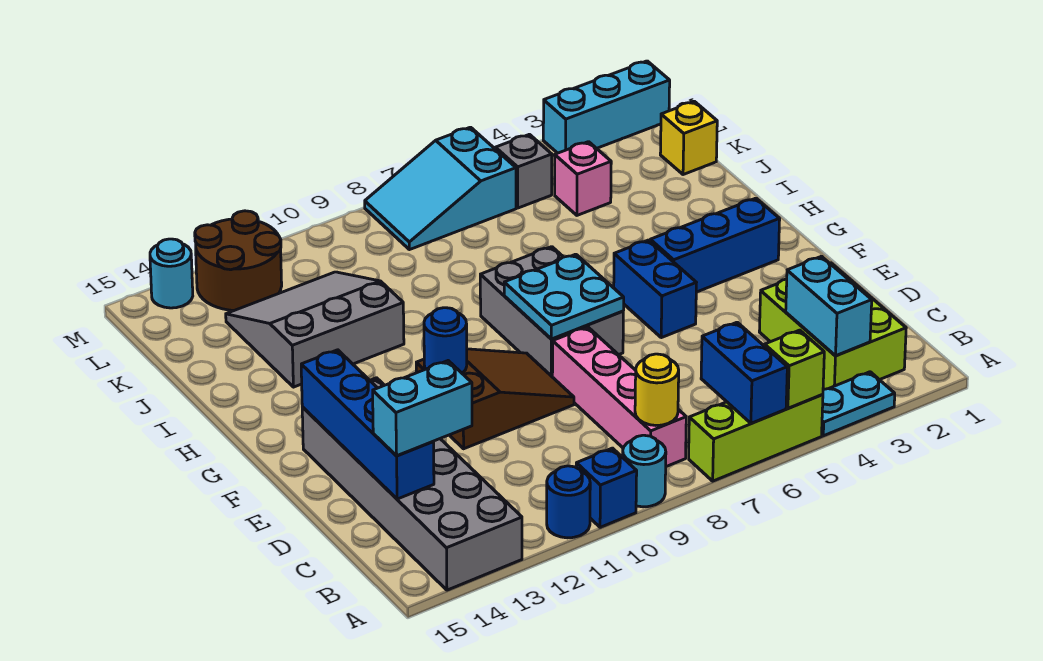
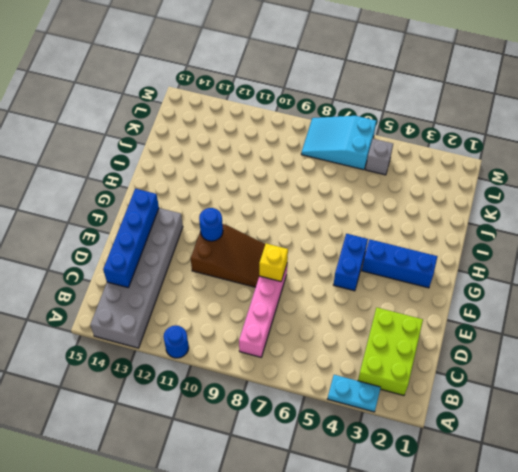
yellow brick E8 level 2 -> yellow brick K1 level 1
none -> lime brick A5:A7 level 1
none -> cyan round brick A9 level 1
none -> blue brick A10 level 1

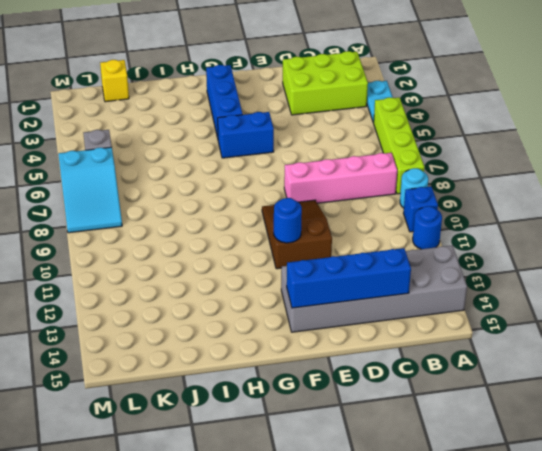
lime brick A5:A8 level 1 -> lime brick A5:A7 level 1
none -> grey brick F7:H8 level 1
none -> grey slope I11:K13 level 1 top I
none -> pink brick K4 level 1

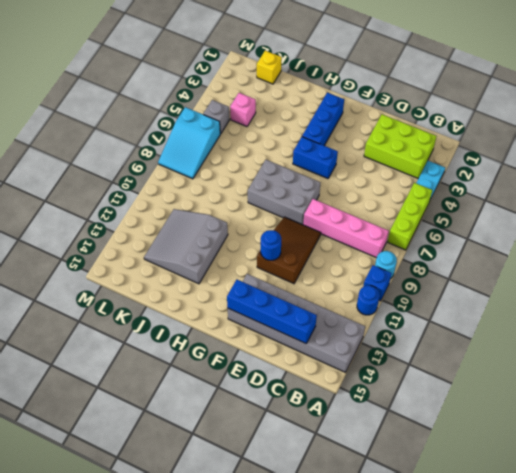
none -> brown round brick L12:M13 level 1
none -> cyan brick M1:M3 level 1
none -> cyan round brick M14 level 1

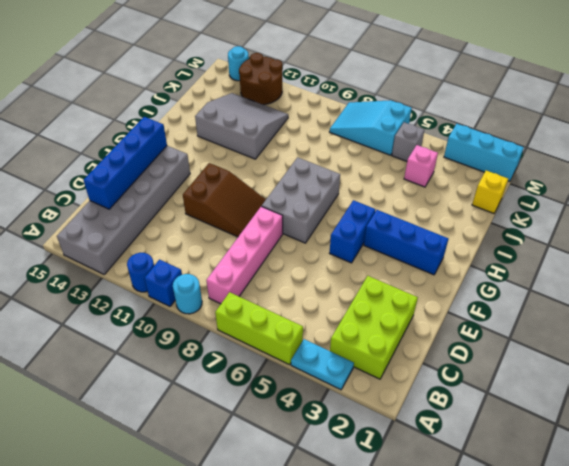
none -> lime brick A5 level 2
none -> blue brick A6:B6 level 2
none -> cyan brick B3:C3 level 2

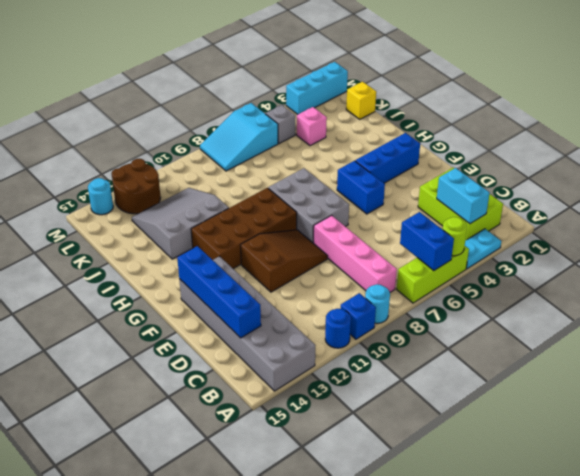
lime round brick A5 level 2 -> lime brick A5 level 2
brown brick G9:H12 level 1 -> none
none -> yellow round brick B8 level 2
none -> cyan plate F7:G8 level 2
none -> blue round brick F11 level 2

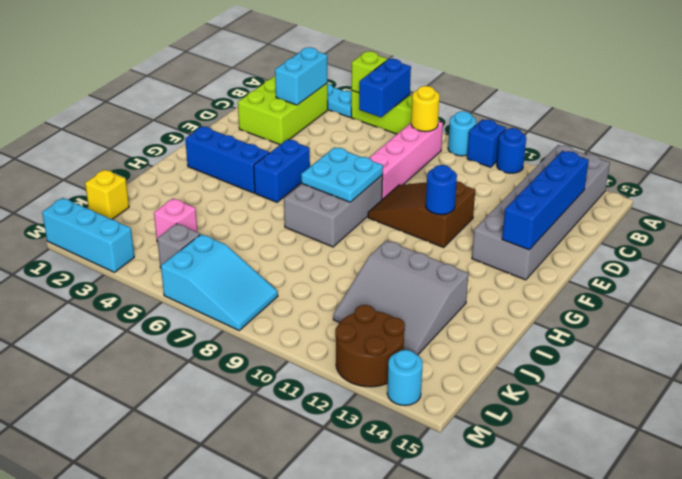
none -> cyan brick C13:C14 level 3

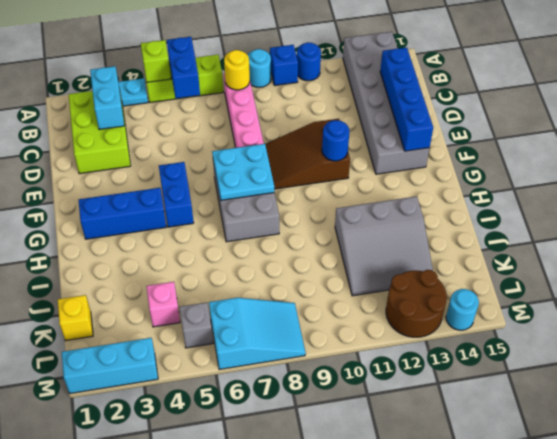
none -> cyan brick C13:C14 level 3

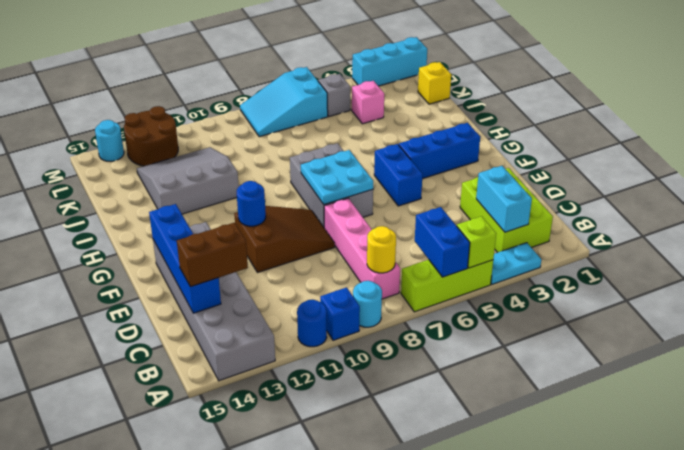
brown brick C13:C14 level 3 -> cyan brick C13:C14 level 3

